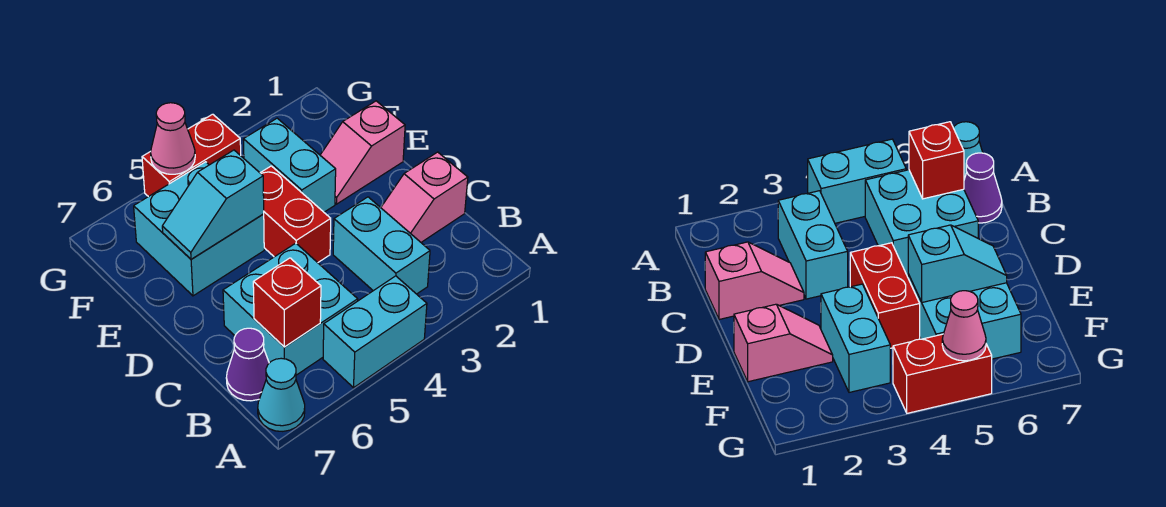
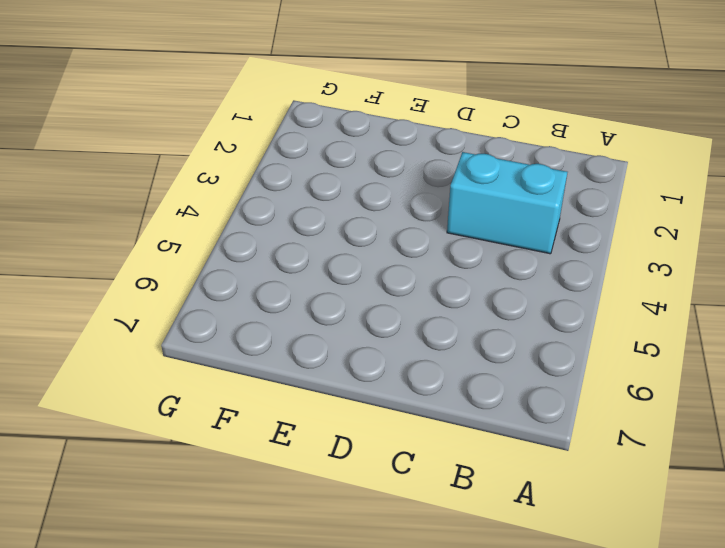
none -> cyan brick A4:A5 level 1
none -> cyan cone A7 level 1
none -> cyan brick B5:C6 level 1

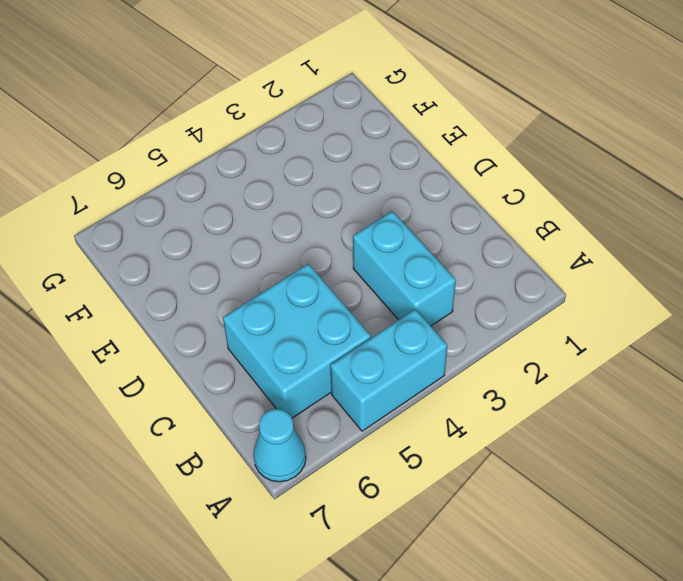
none -> purple cone B7 level 1
none -> pink slope C1:C2 level 1 top 1
none -> red brick D4:E4 level 1

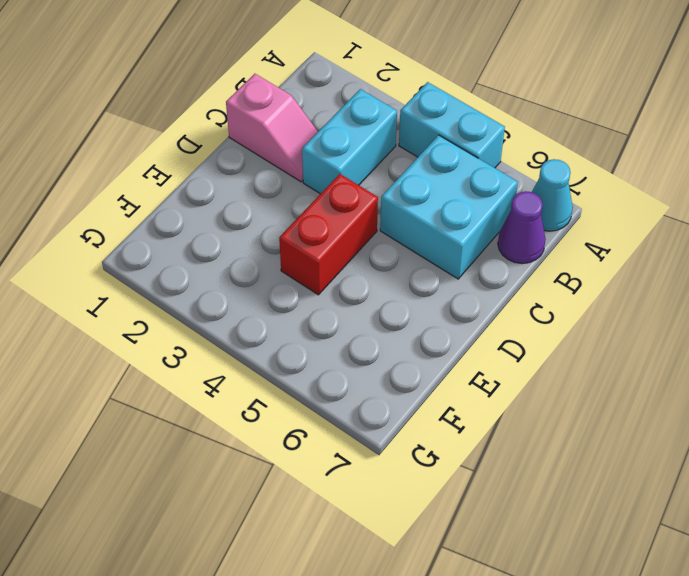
none -> pink slope E1:E2 level 1 top 1
none -> cyan brick E3:F3 level 1
none -> cyan brick E5:F6 level 1

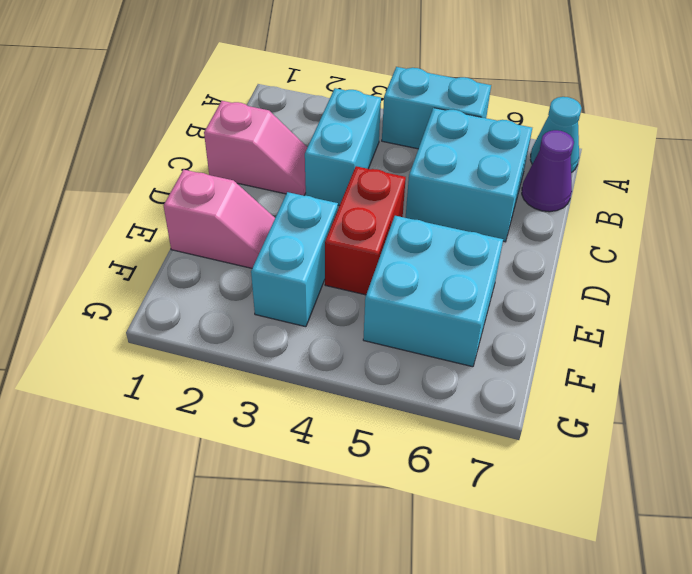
none -> red brick G4:G5 level 1
none -> red brick B6 level 2
none -> cyan slope E5:E6 level 2 top 5

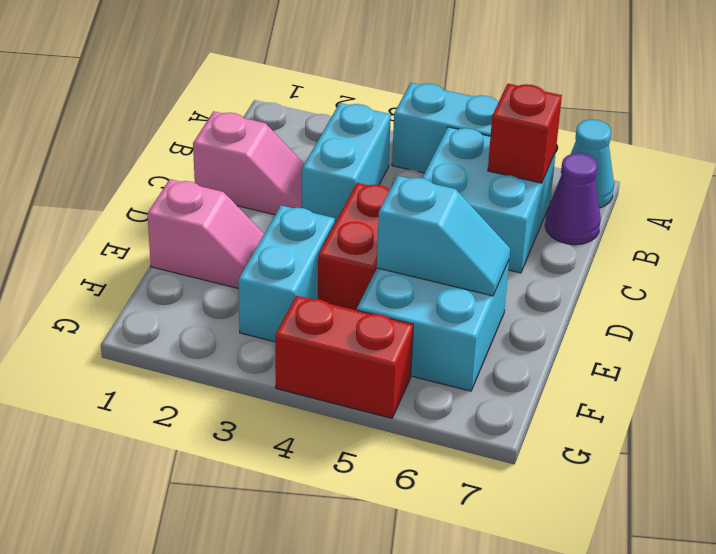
none -> pink cone G5 level 2

